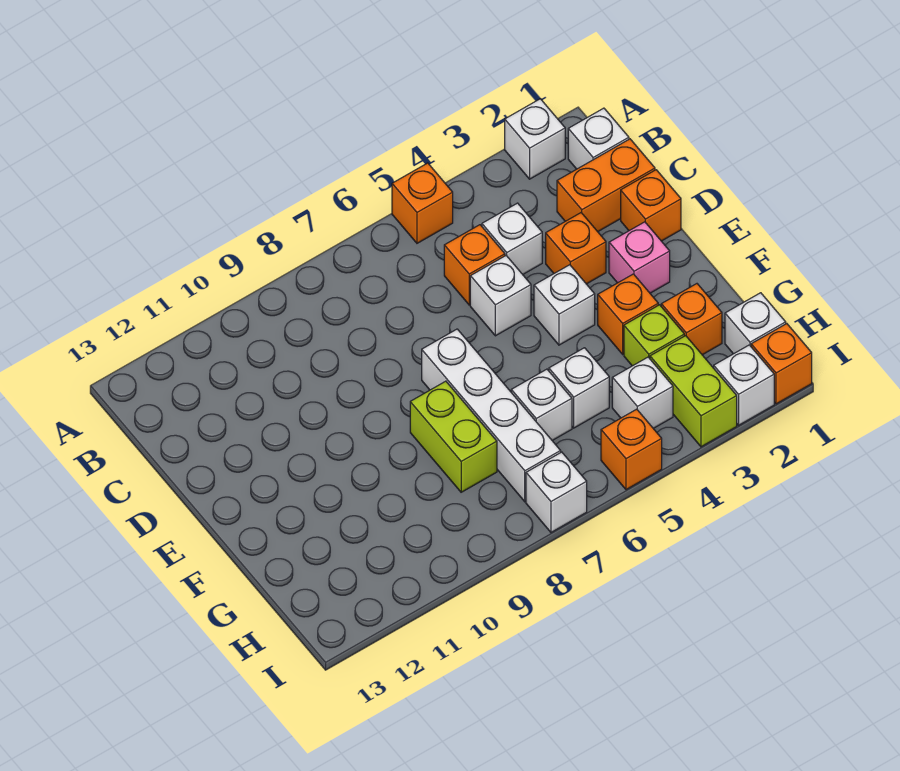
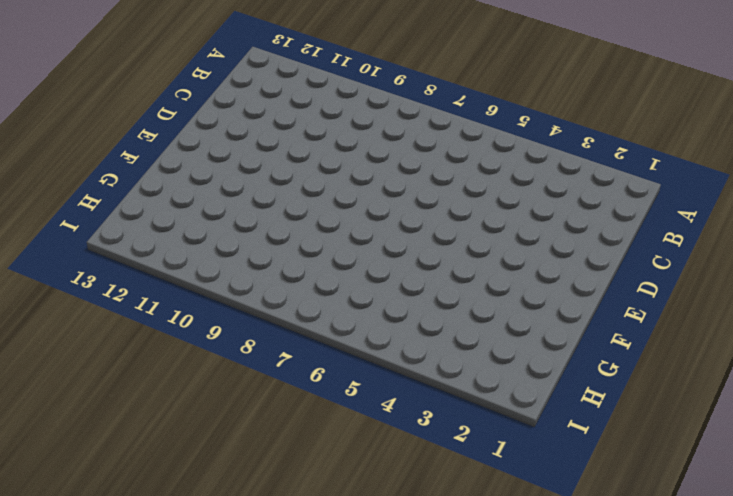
none -> white brick A2 level 1
none -> orange brick A5 level 1
none -> white brick B1 level 1

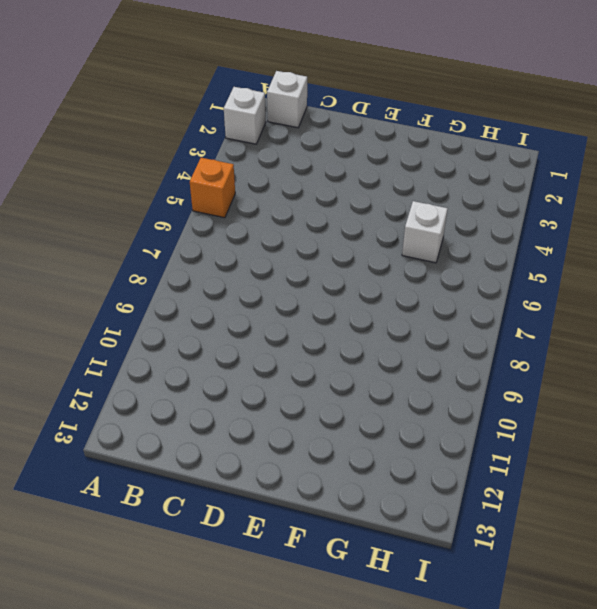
none -> orange brick C1:C2 level 1
none -> white brick C4 level 1
none -> orange brick C5 level 1

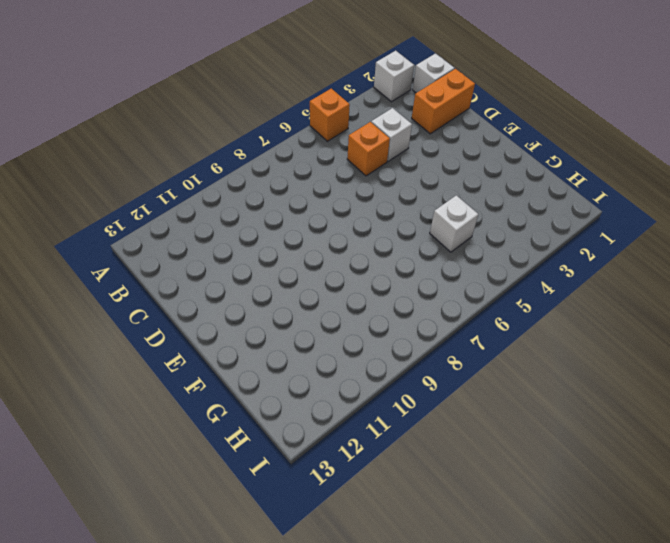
none -> orange brick D1 level 1
none -> orange brick D3 level 1
none -> white brick D5 level 1

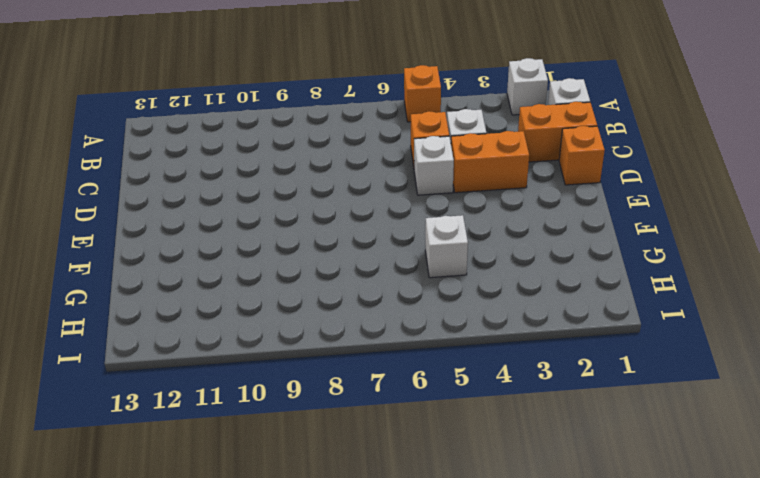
orange brick D3:D4 level 1 -> orange brick D3 level 1
none -> pink brick E2 level 1
none -> white brick E4 level 1
none -> white brick E7:H7 level 1

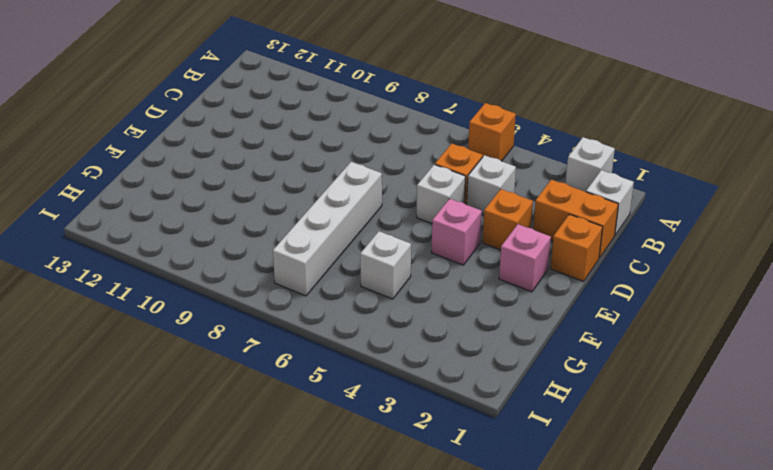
pink brick E4 level 1 -> white brick E4 level 1
none -> orange brick F3 level 1
none -> lime brick F8:G8 level 1
none -> orange brick G2 level 1

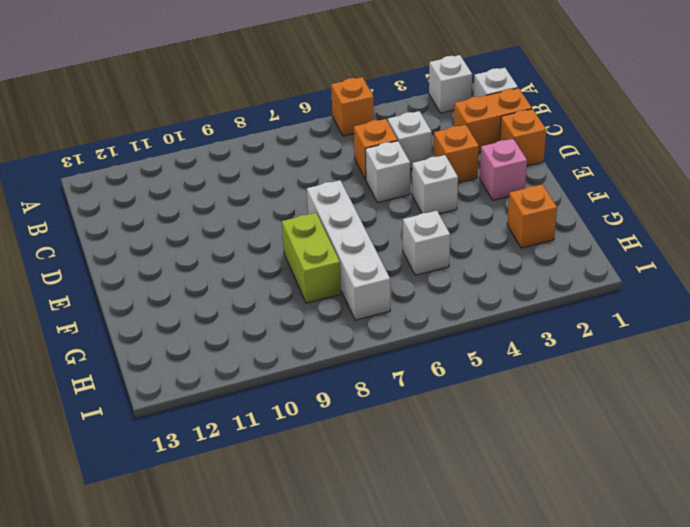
none -> orange brick F3 level 1
none -> lime brick G3 level 1
none -> white brick G6 level 1

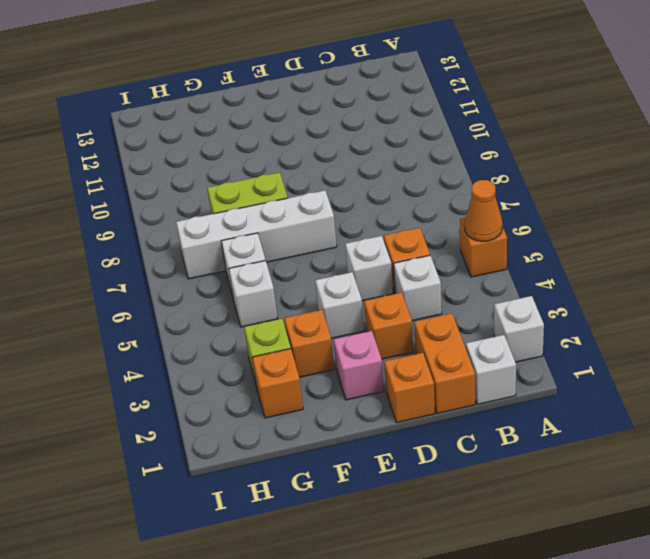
orange cone A5 level 2 -> none
none -> white brick H1 level 1
none -> lime brick H3:I3 level 1
none -> white brick H4 level 1

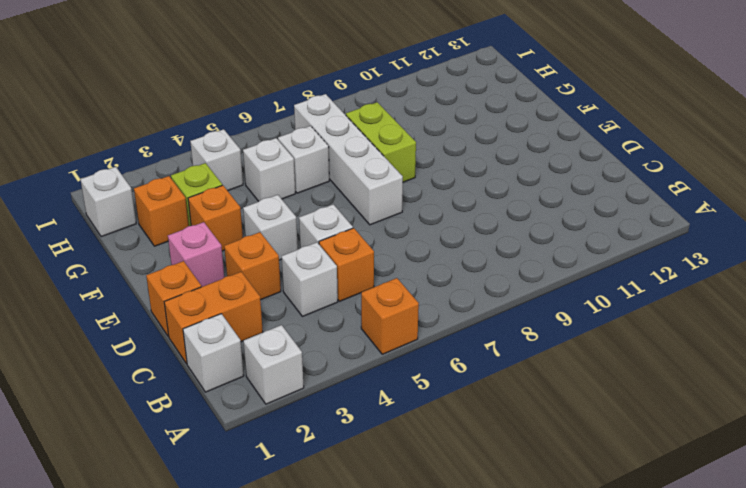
none -> lime brick H3:I3 level 1
none -> orange brick I1 level 1
none -> white brick I2 level 1

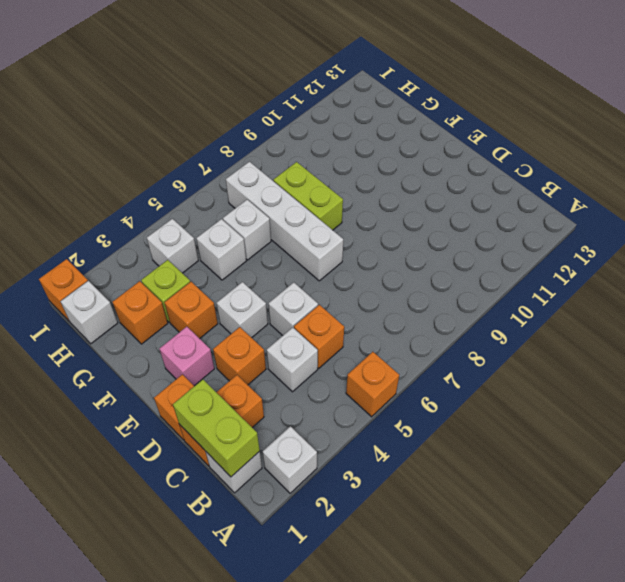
lime brick B1:C1 level 2 -> lime brick H3:I3 level 1
none -> white brick I2 level 1
none -> orange brick I5 level 1
none -> white brick I7 level 1

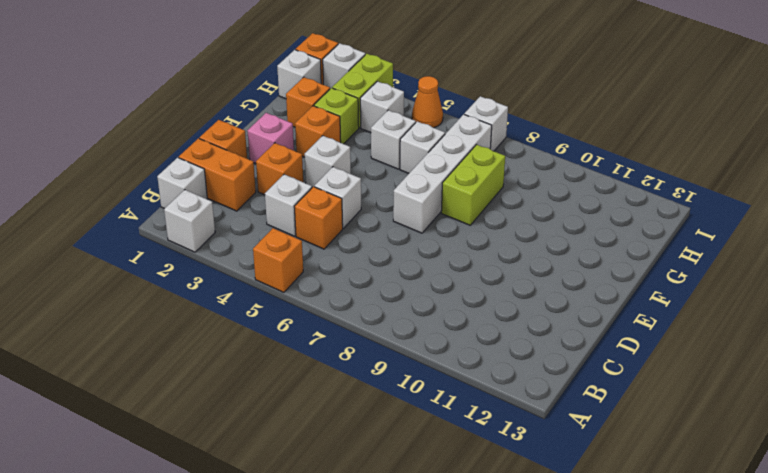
orange cone I5 level 1 -> orange brick I5 level 1

